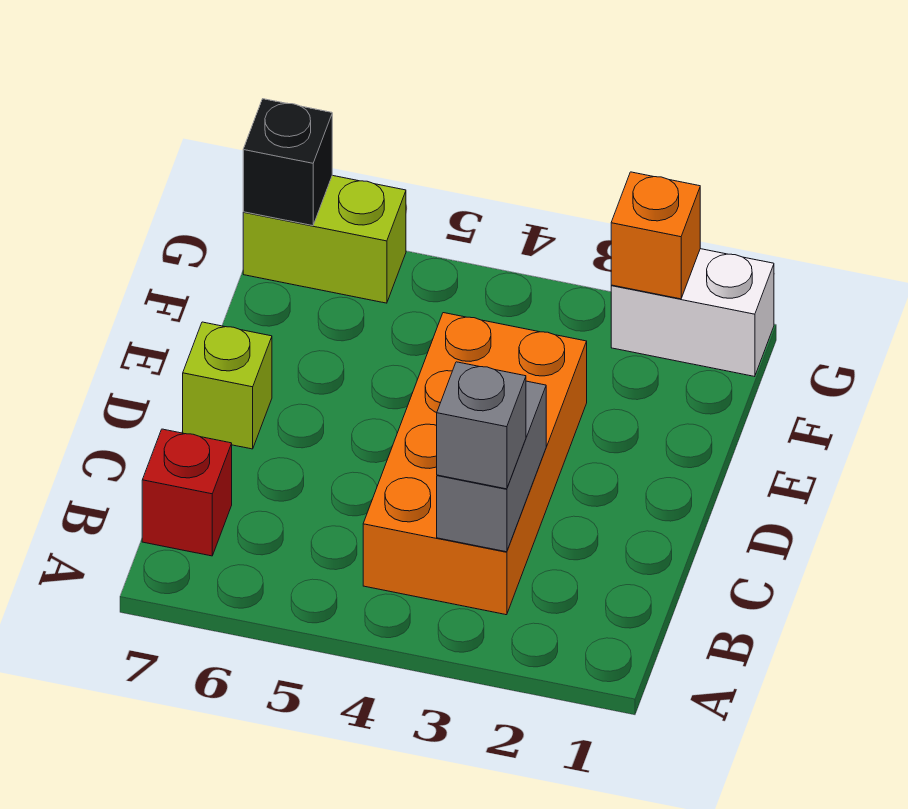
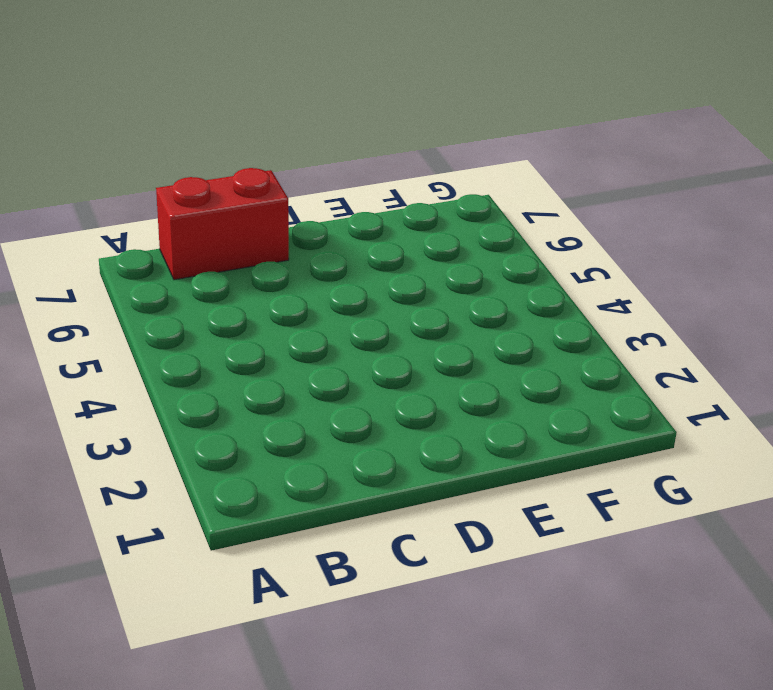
red brick B7:C7 level 1 -> red brick B7 level 1
none -> orange brick B3:E4 level 1
none -> lime brick D7 level 1

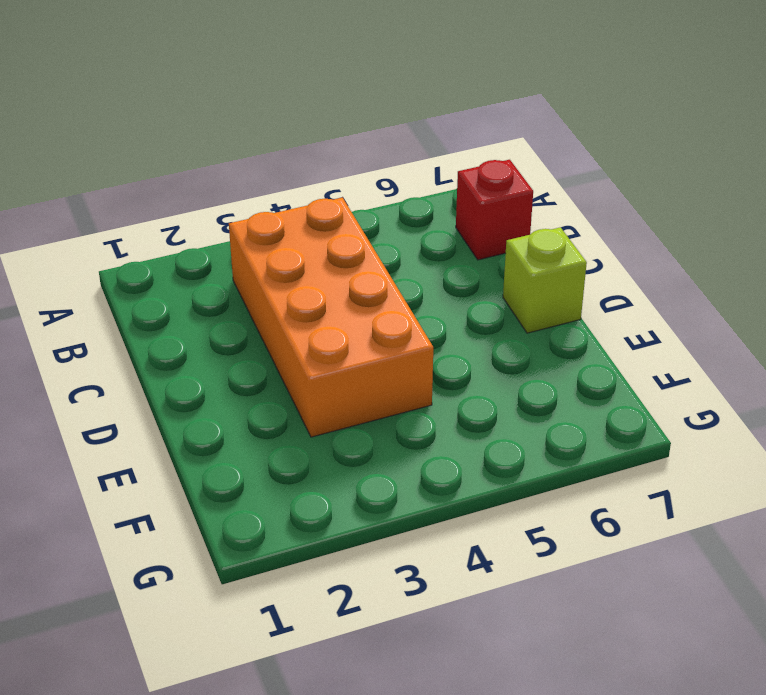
none -> white brick G1:G2 level 1
none -> lime brick G6:G7 level 1

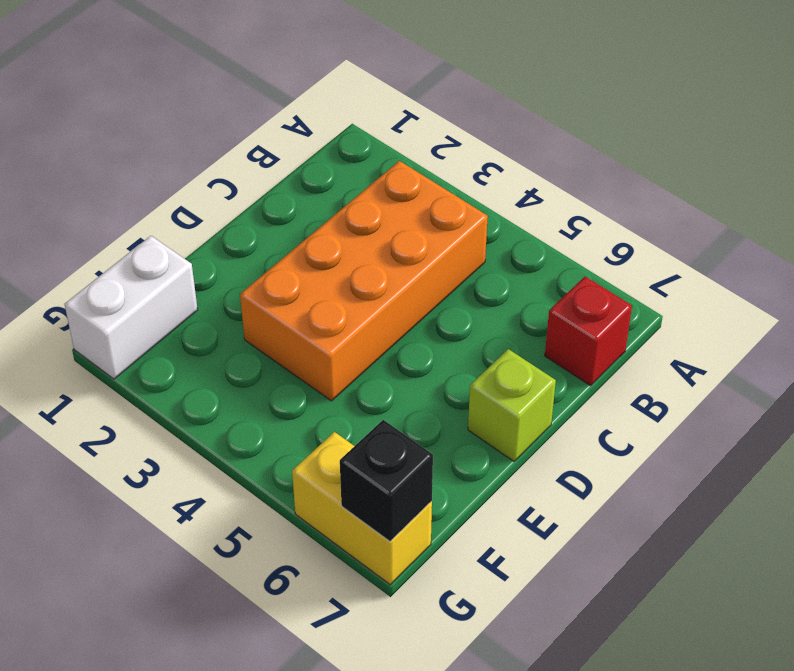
white brick F1:G1 level 1 -> white brick G1:G2 level 1
yellow brick G6:G7 level 1 -> lime brick G6:G7 level 1
none -> grey brick B3:C3 level 2
none -> orange brick G2 level 2

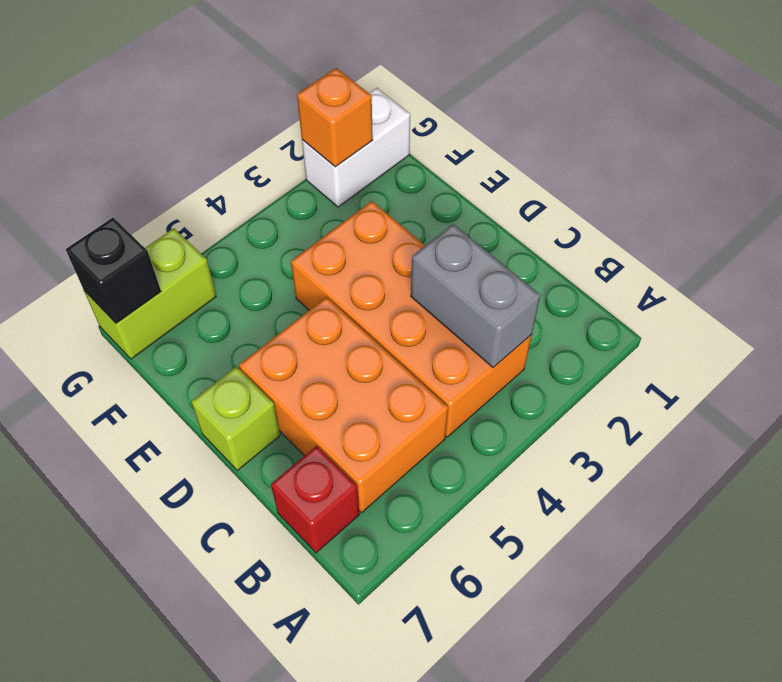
orange brick B5:D6 level 1 -> none
none -> grey brick B3 level 3

